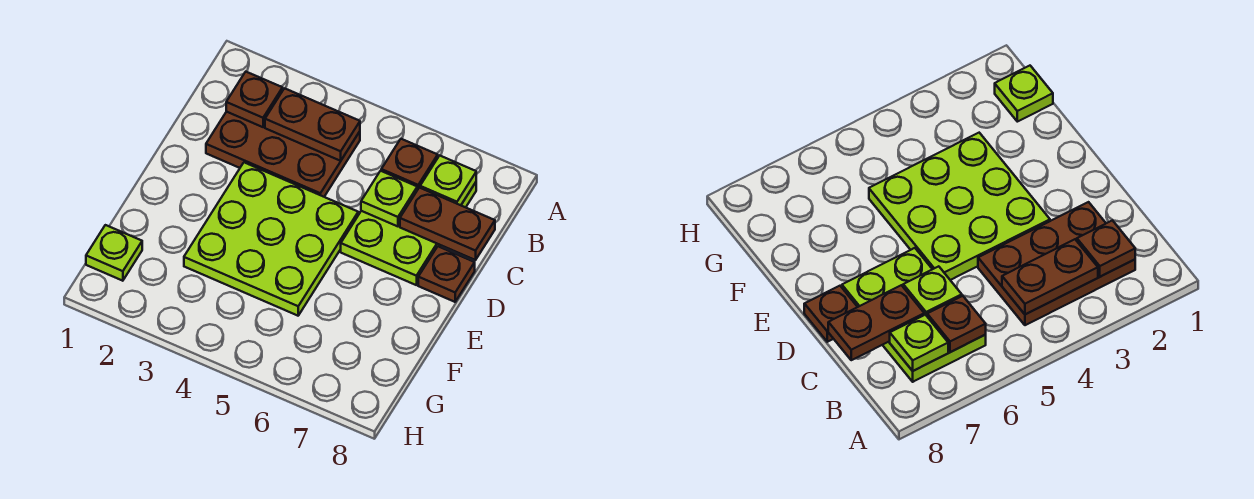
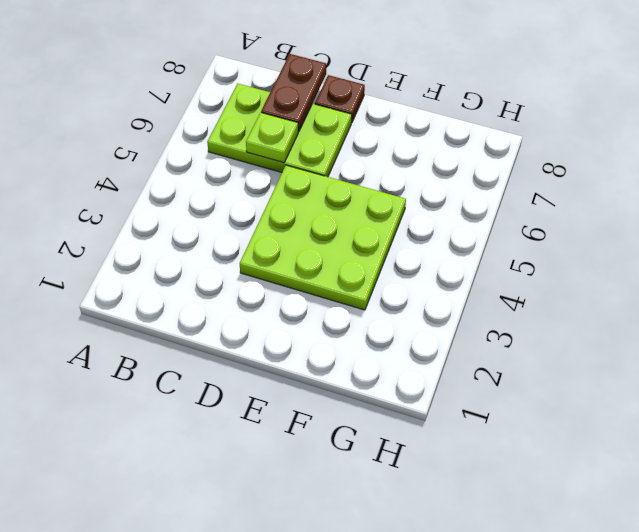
none -> brown plate B2:C4 level 1
none -> lime plate G1 level 1

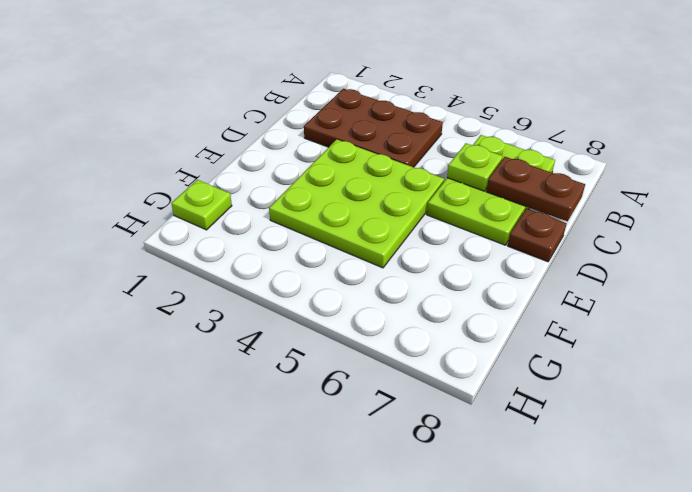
none -> brown plate B2 level 2
none -> brown plate B3:B4 level 2

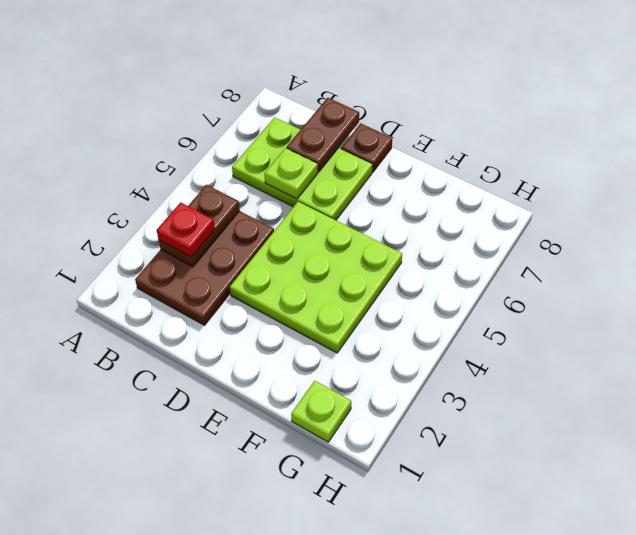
red plate B3 level 3 -> none
none -> brown plate B2 level 2
none -> brown plate B6 level 2

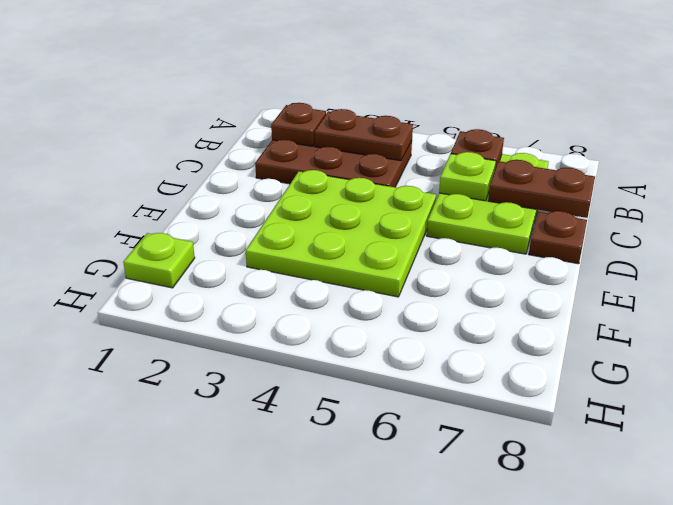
none -> lime plate B7 level 2

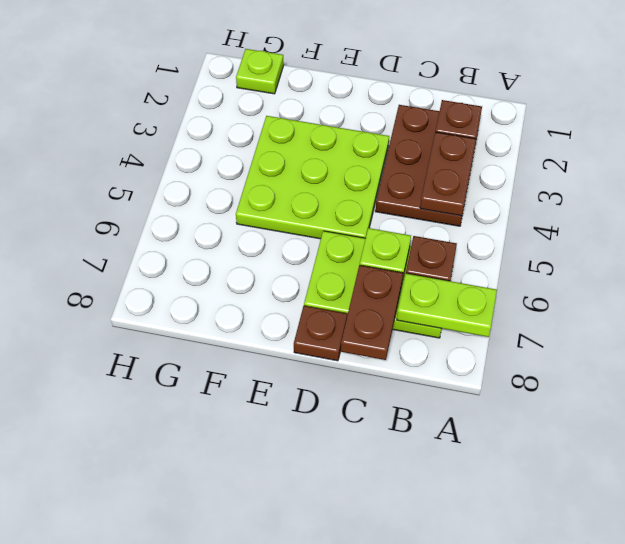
lime plate A7:B7 level 2 -> lime plate B7 level 2

